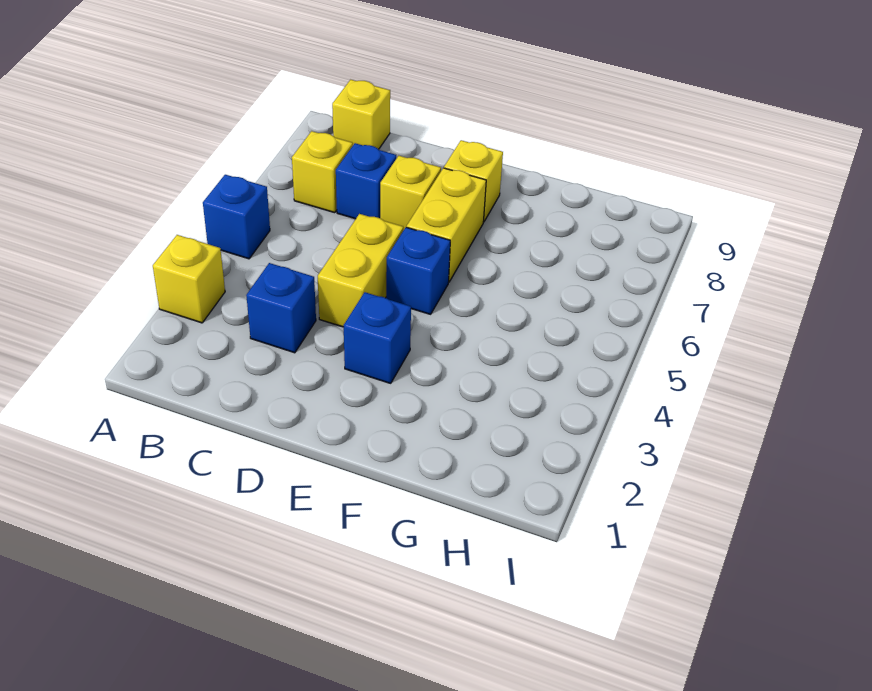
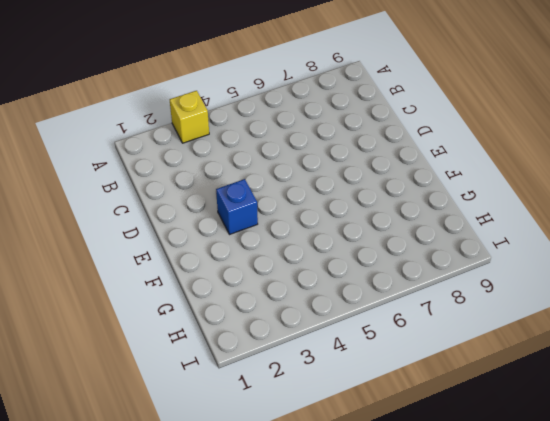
none -> blue brick A5 level 1
none -> yellow brick B7 level 1
none -> yellow brick B9 level 1

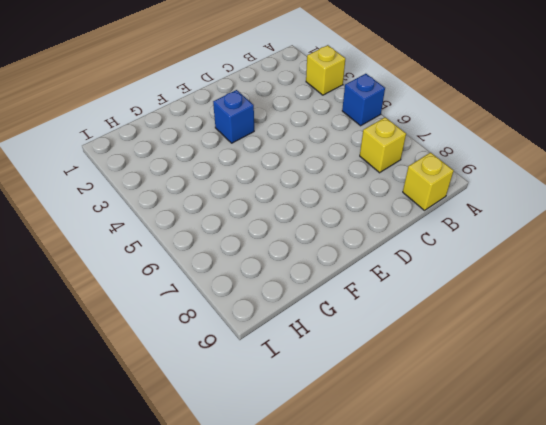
none -> blue brick C3 level 1
none -> blue brick C7 level 1
none -> yellow brick D4:D5 level 1

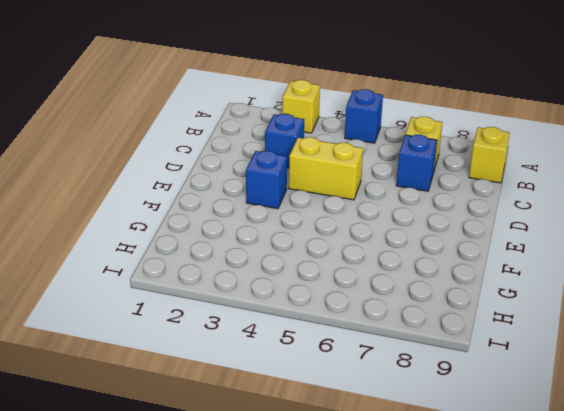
none -> yellow brick D7 level 1
none -> blue brick E5 level 1
none -> yellow brick E6:E7 level 1

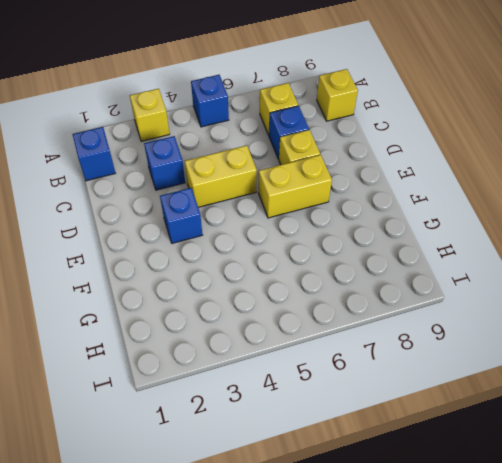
blue brick B1 level 1 -> blue brick E5 level 1
none -> yellow brick E8 level 1

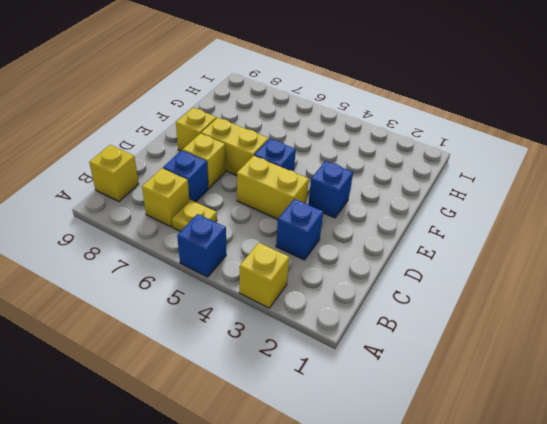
yellow plate B6 level 1 -> none

